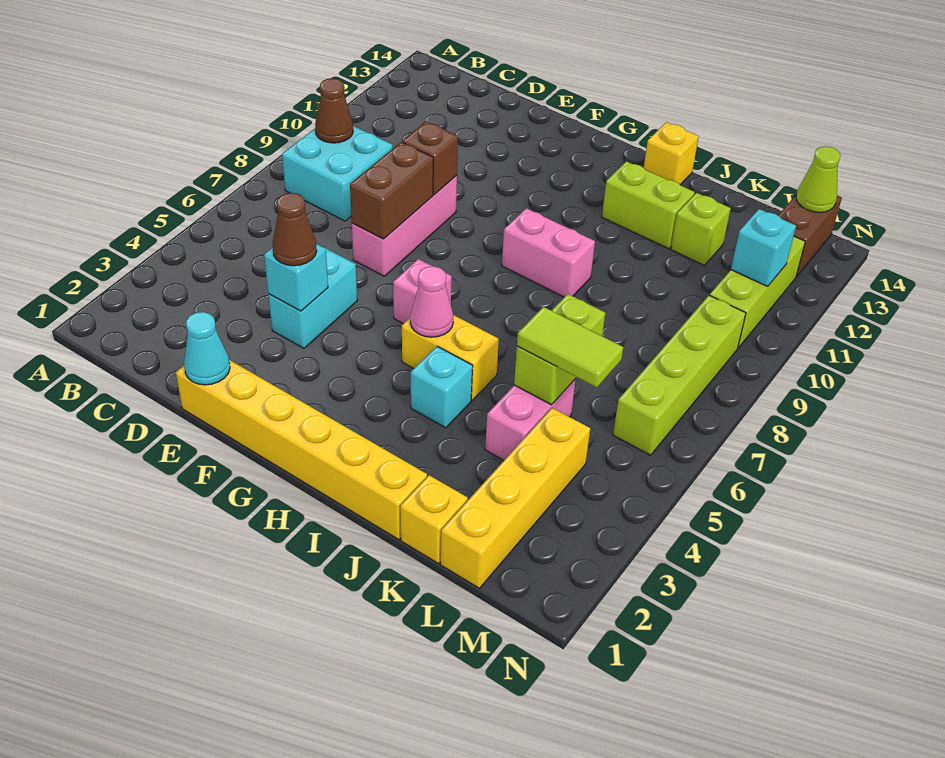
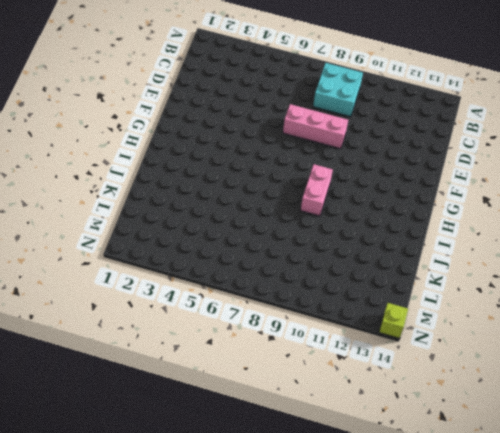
lime brick N14 level 1 -> lime brick K12 level 1
none -> yellow brick E1:J1 level 1
none -> cyan brick E4:E5 level 1
none -> pink brick G6 level 1

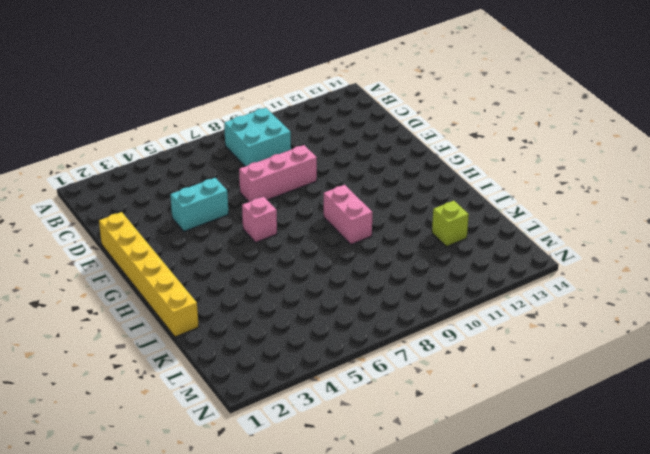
none -> yellow brick H5:I5 level 1
none -> cyan brick I4 level 1
none -> lime brick I12:J12 level 1

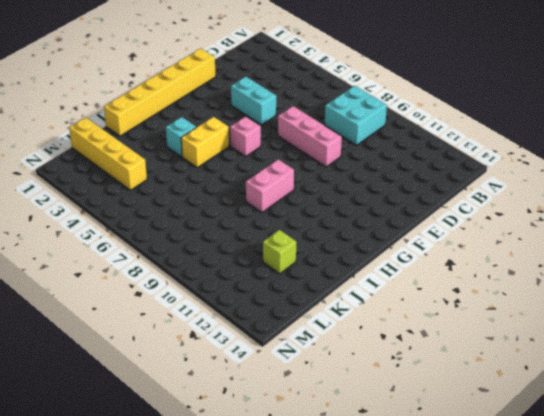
none -> lime brick I12:J12 level 1
none -> yellow brick I14 level 1
none -> yellow brick K1 level 1

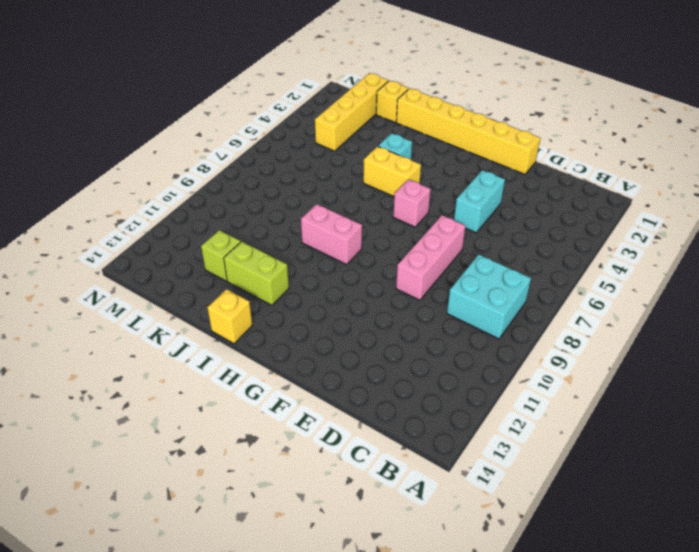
none -> pink brick K4:K5 level 1
none -> lime brick M6:M9 level 1
none -> lime brick M10:M12 level 1

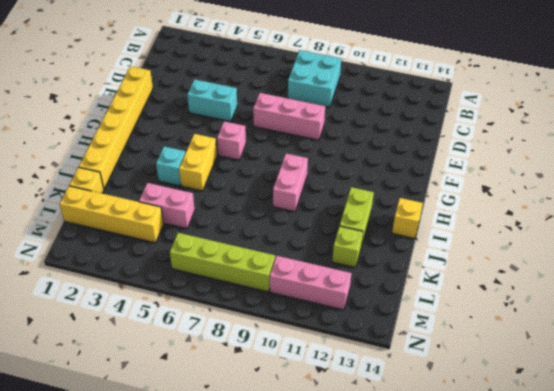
pink brick M10:M12 level 1 -> lime brick M10:M12 level 1
none -> brown brick M13:M14 level 1
none -> brown cone B9 level 2
none -> cyan cone E1 level 2

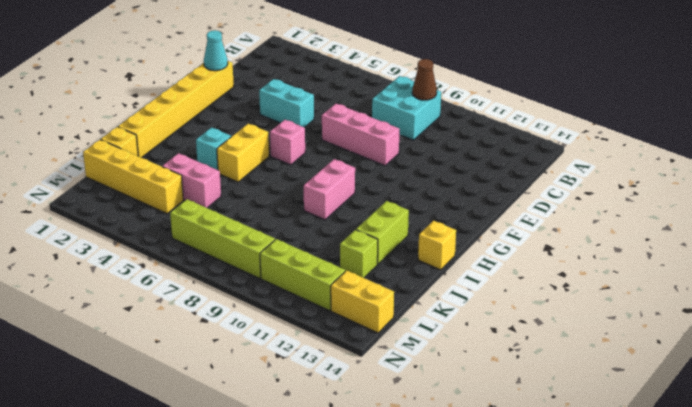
yellow brick M13:M14 level 1 -> brown brick M13:M14 level 1
none -> cyan brick E4 level 2
none -> brown brick E7:E8 level 2
none -> brown brick E9 level 2

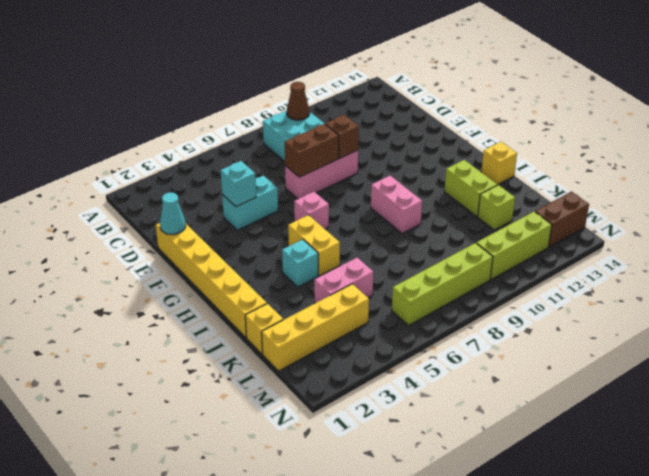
none -> pink cone H5 level 2
none -> lime brick K5:K6 level 2
none -> cyan brick M11 level 2

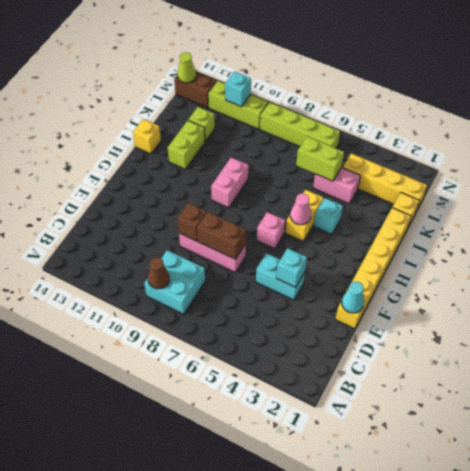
none -> brown cone E4 level 3
none -> lime tile K5:L5 level 3

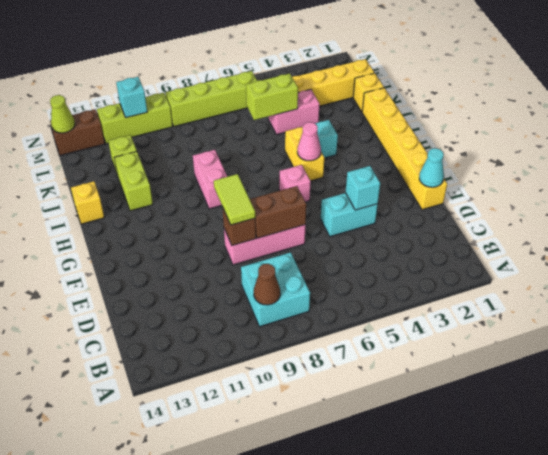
lime tile E9:F9 level 3 -> lime tile K5:L5 level 3
none -> brown cone E4 level 3

